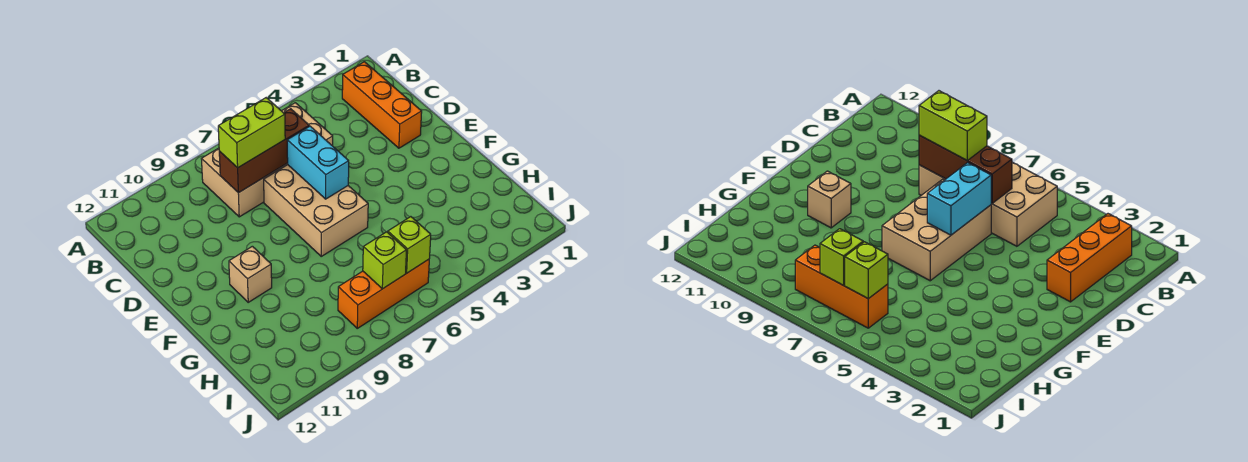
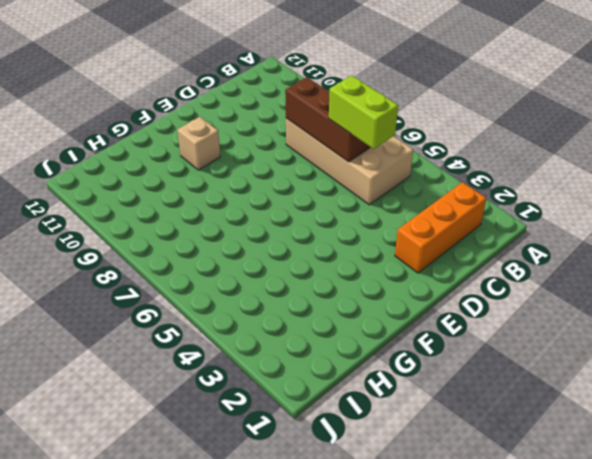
lime brick C5:C6 level 3 -> lime brick C7:C8 level 3
none -> tan brick D6:F7 level 1
none -> orange brick I6:I8 level 1

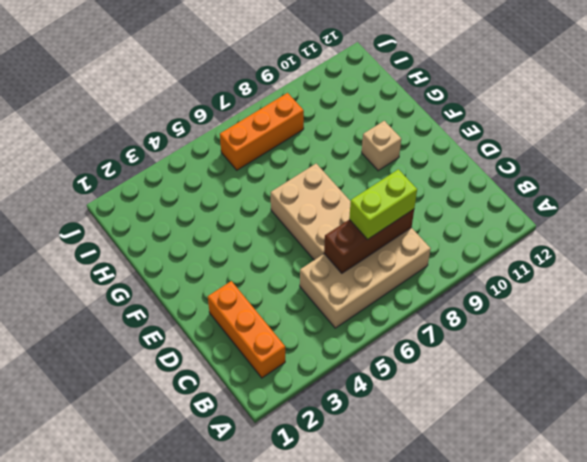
none -> cyan brick D6:E6 level 2
none -> lime brick I6 level 2

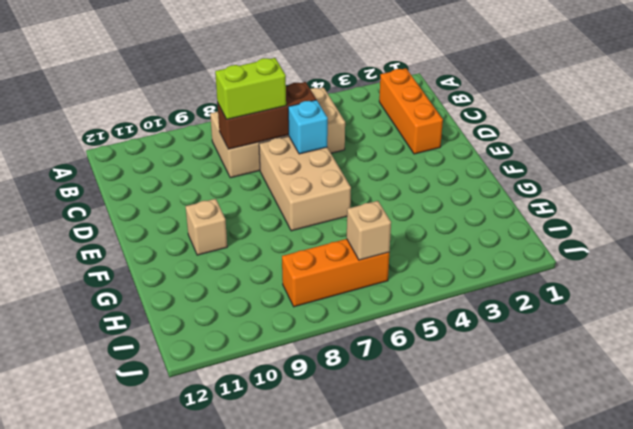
cyan brick D6 level 2 -> cyan brick D6:E6 level 2
tan brick I6 level 2 -> lime brick I6 level 2
none -> lime brick I7 level 2

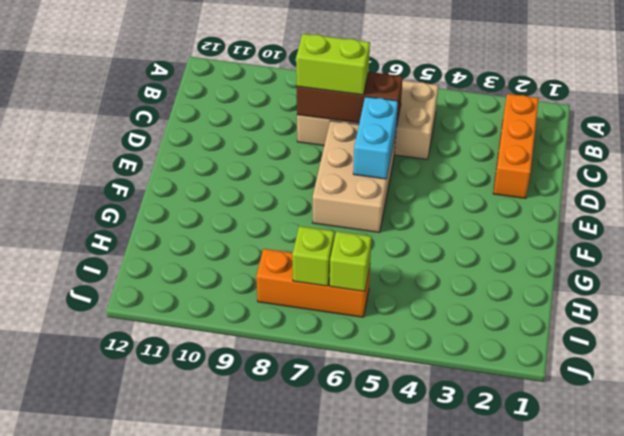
none -> tan brick F10 level 1

